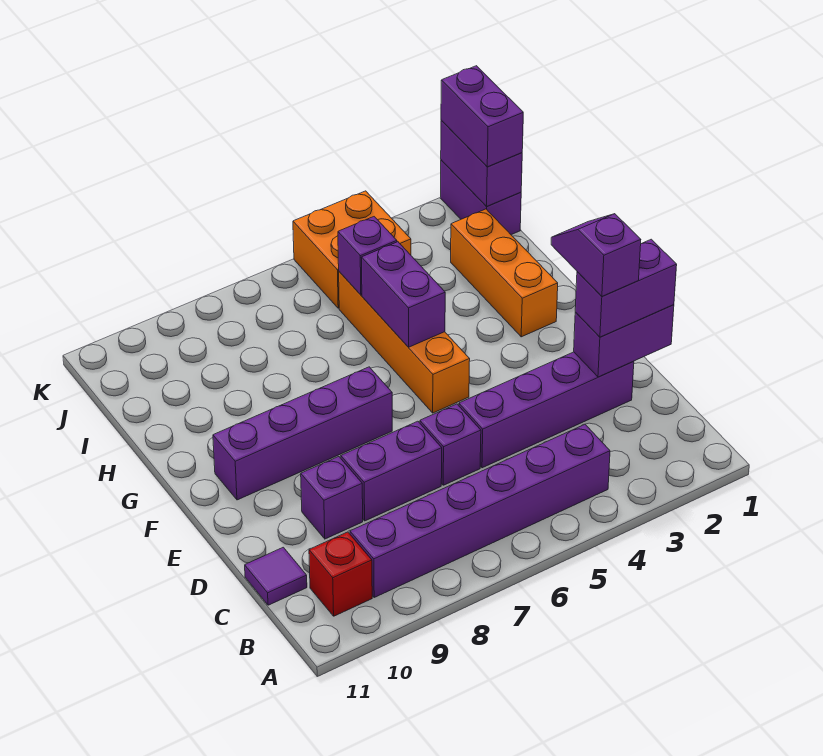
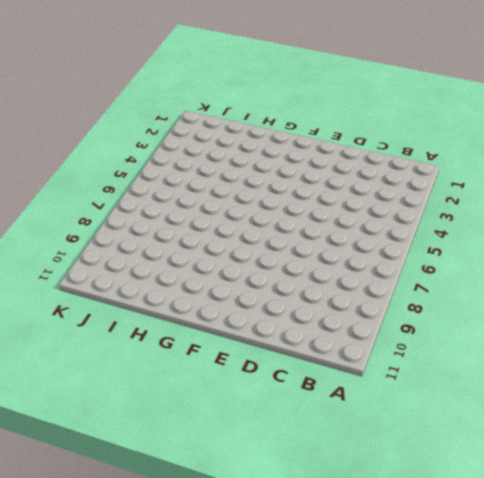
none -> purple brick B4:B9 level 1
none -> red brick B10 level 1
none -> purple tile C11 level 1

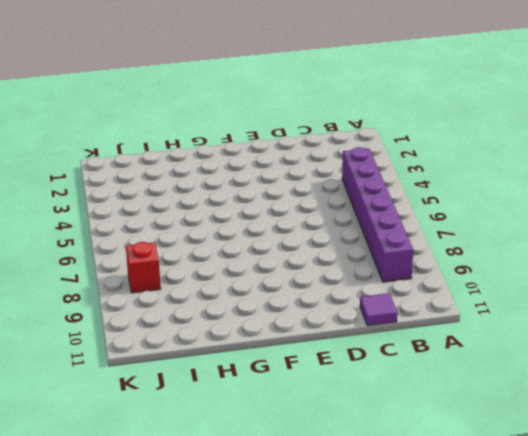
red brick J8 level 1 -> red brick B10 level 1
none -> purple brick D2:D5 level 1
none -> purple brick D6 level 1
none -> purple brick D7:D8 level 1

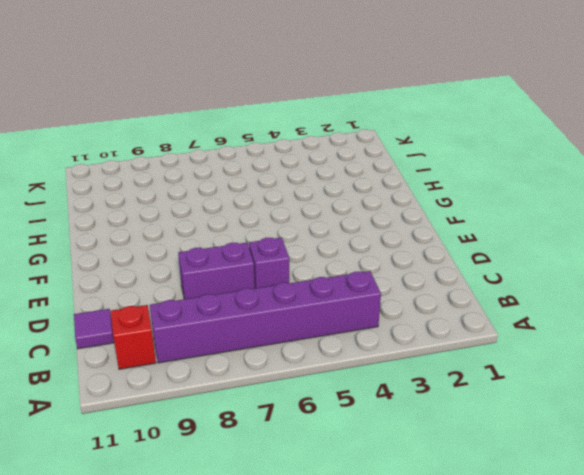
none -> purple brick D2:D5 level 1
none -> purple brick D9 level 1
none -> orange brick F5:I5 level 1

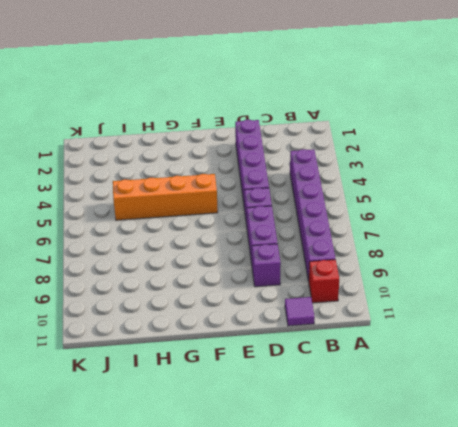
none -> purple brick F7:F10 level 1
none -> orange brick G2:I2 level 1
none -> purple brick J1:K1 level 1

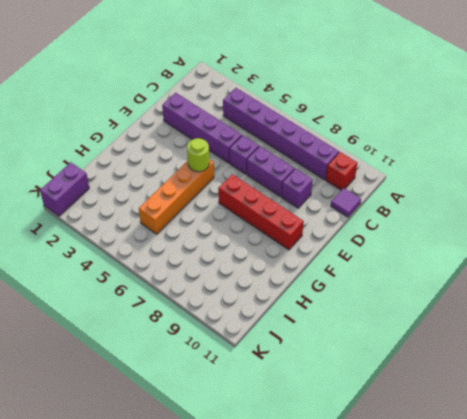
lime round brick F5 level 2 -> none
red brick F7:F10 level 1 -> purple brick F7:F10 level 1
none -> orange brick G2:I2 level 1
none -> orange brick J4:K5 level 1
none -> purple brick D1:D2 level 2

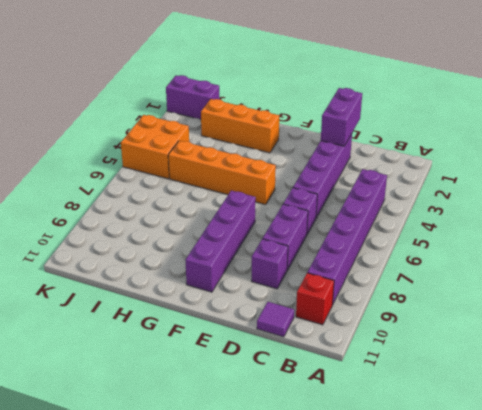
none -> purple brick G5:H5 level 2
none -> purple brick I5 level 2
none -> purple brick J1:K1 level 2

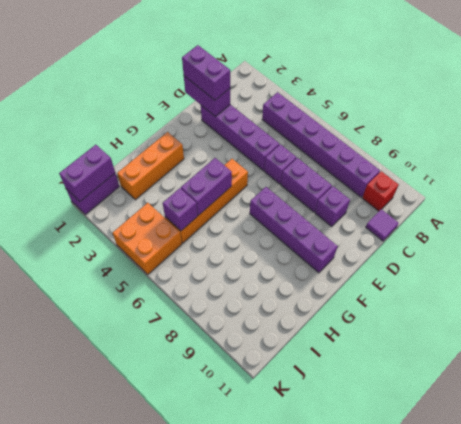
none -> purple brick J1:K1 level 3
none -> purple slope D2:E2 level 4 top D

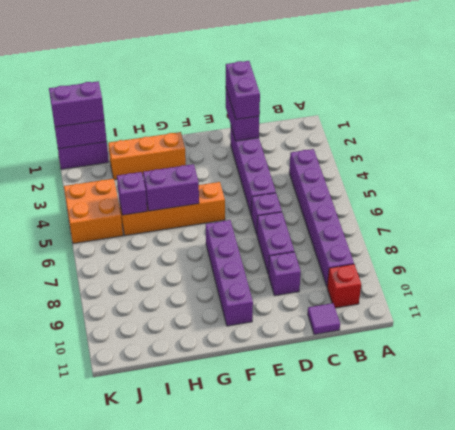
none -> purple slope D2:E2 level 4 top D

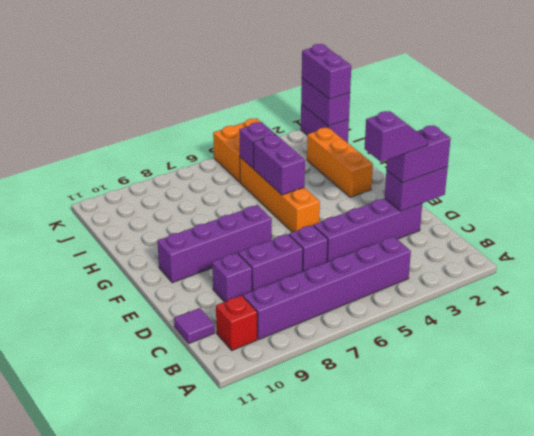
purple slope D2:D3 level 4 top 3 -> purple slope D2:E2 level 4 top D

